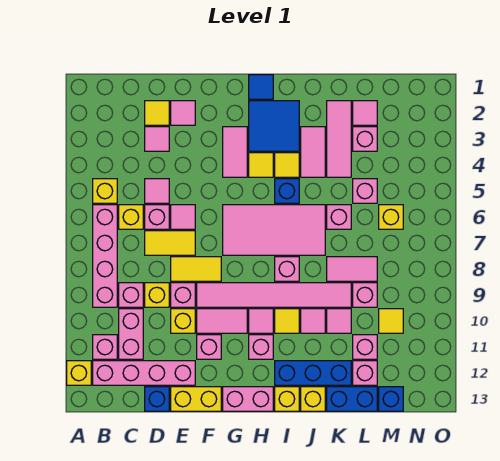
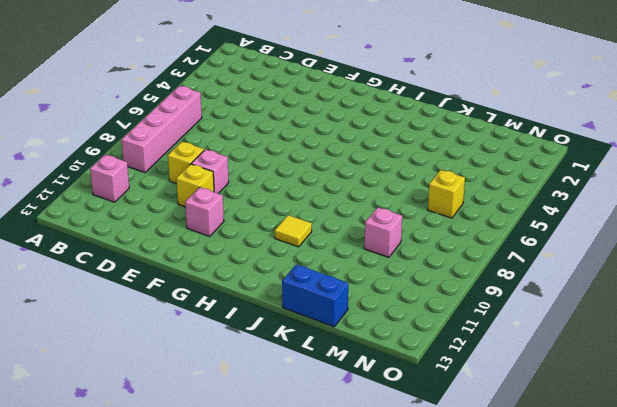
none -> yellow brick A12 level 1
none -> yellow brick B5 level 1
none -> pink brick B12:E12 level 1
none -> yellow brick C6 level 1

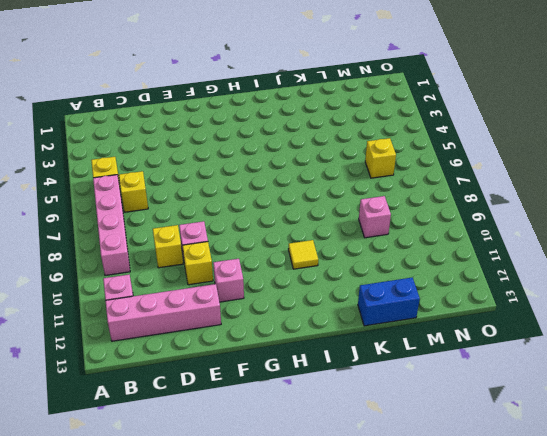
none -> yellow brick A12 level 1
none -> pink brick C9 level 1
none -> pink brick C10:C11 level 1
none -> yellow tile D2 level 1

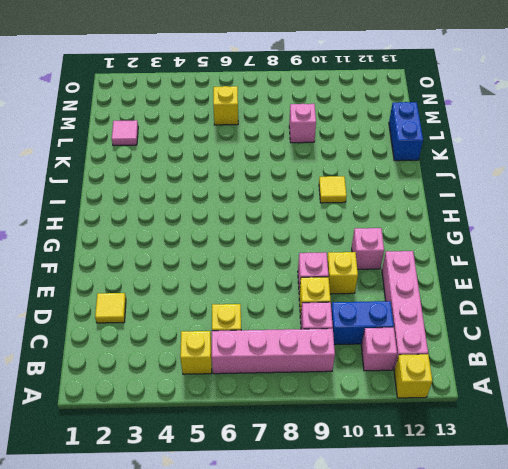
blue brick C10:C11 level 1 -> pink brick C10:C11 level 1
none -> pink tile D3 level 1
none -> pink tile D5 level 1
none -> pink brick D6 level 1
none -> yellow tile D7:E7 level 1

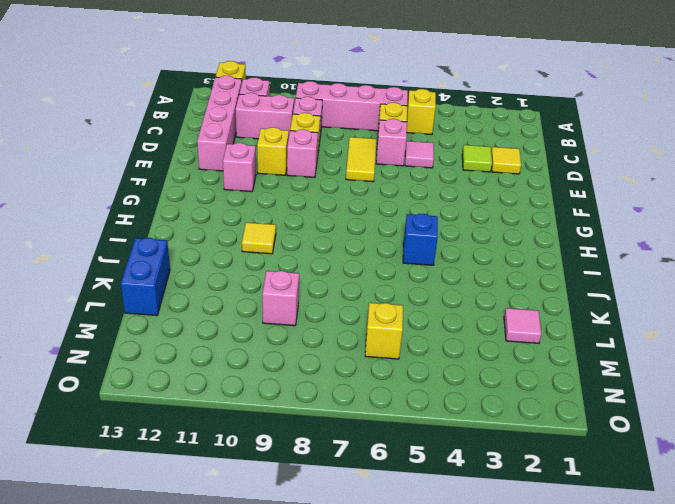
lime tile D3 level 1 -> pink tile D3 level 1
none -> blue brick D13 level 1
none -> pink tile E2 level 1
none -> pink tile E6 level 1
none -> yellow tile E8:F8 level 1

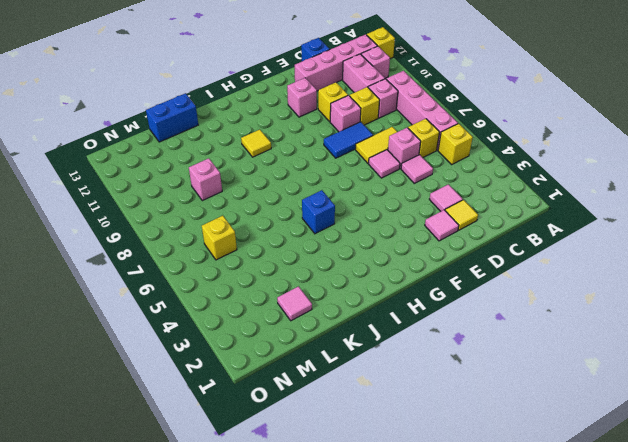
blue tile E8:F8 level 1 -> yellow tile E8:F8 level 1
none -> yellow brick E13:F13 level 1
none -> pink tile F9:K9 level 1
none -> pink tile F10:G10 level 1
none -> pink tile G3:G4 level 1

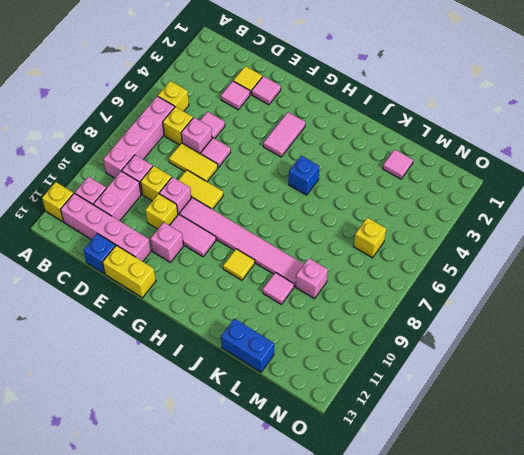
none -> pink tile G6:J7 level 1
none -> pink brick G13:H13 level 1
none -> blue tile H1 level 1
none -> blue tile H2:I3 level 1

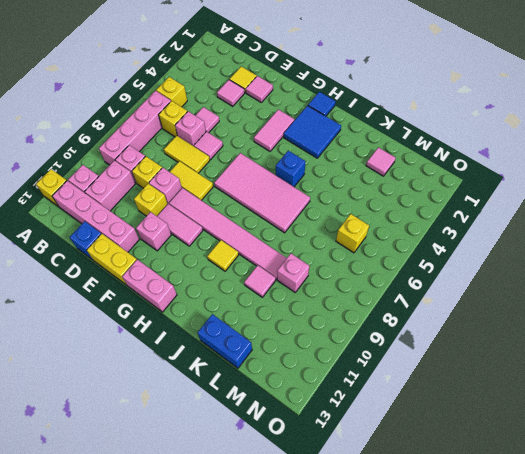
none -> yellow tile H4 level 1
none -> pink tile H10 level 1
none -> pink brick H11 level 1
none -> yellow tile I4 level 1

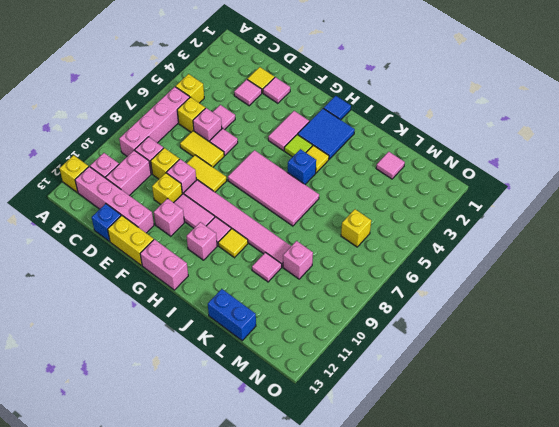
lime tile H4 level 1 -> yellow tile H4 level 1
none -> pink brick I8 level 1
none -> blue brick I12:K12 level 1
none -> yellow brick I13 level 1
none -> pink tile J3:J4 level 1

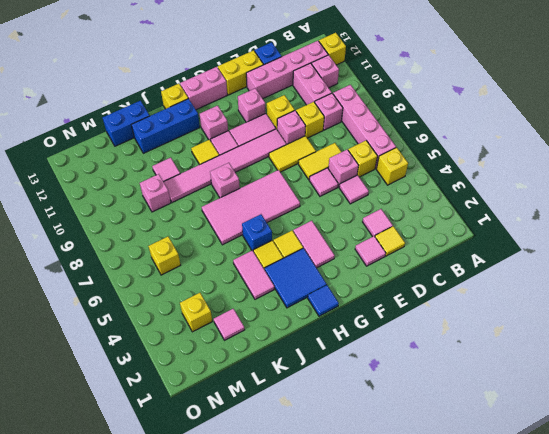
yellow brick M3 level 1 -> yellow brick J13 level 1
none -> pink tile J10 level 1
none -> pink tile K2:K4 level 1
none -> pink brick K6 level 1
none -> pink tile K8:L8 level 1

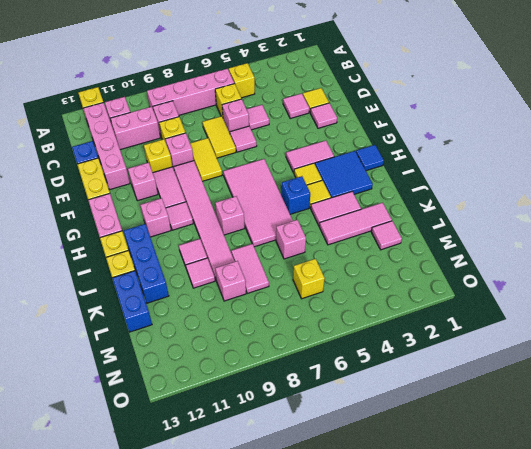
none -> yellow tile I10 level 1
none -> pink brick L3 level 1
none -> pink brick L5 level 1
none -> pink brick L11 level 1

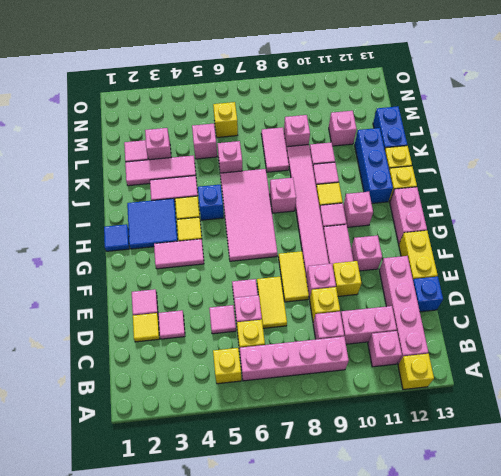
none -> pink brick L12 level 1
none -> yellow tile M10 level 1
none -> blue brick M13 level 1

